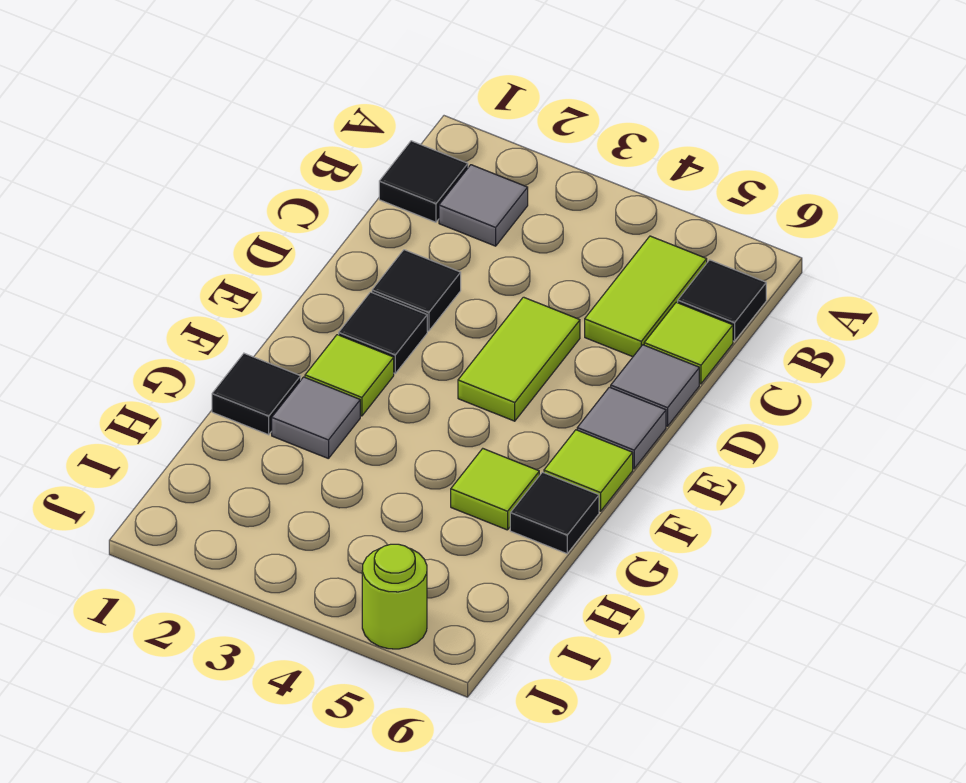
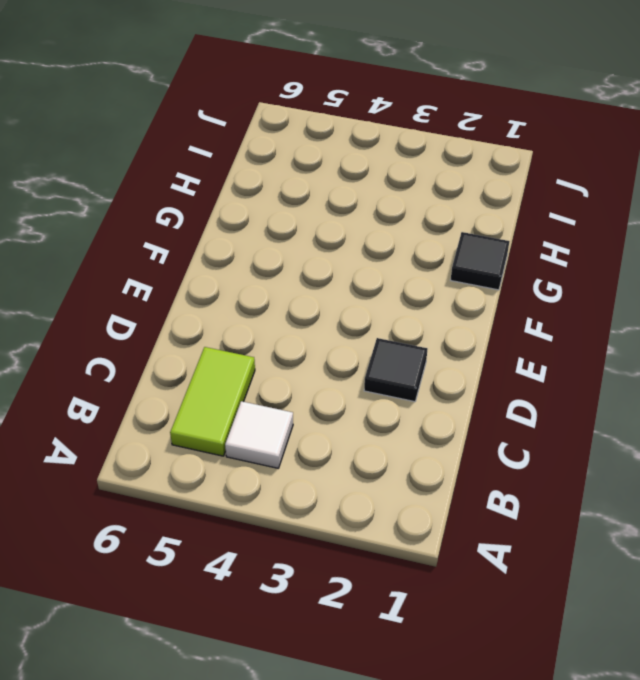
white tile B4 level 1 -> none
none -> black tile B1 level 1
none -> grey tile B2 level 1
none -> black tile B6 level 1

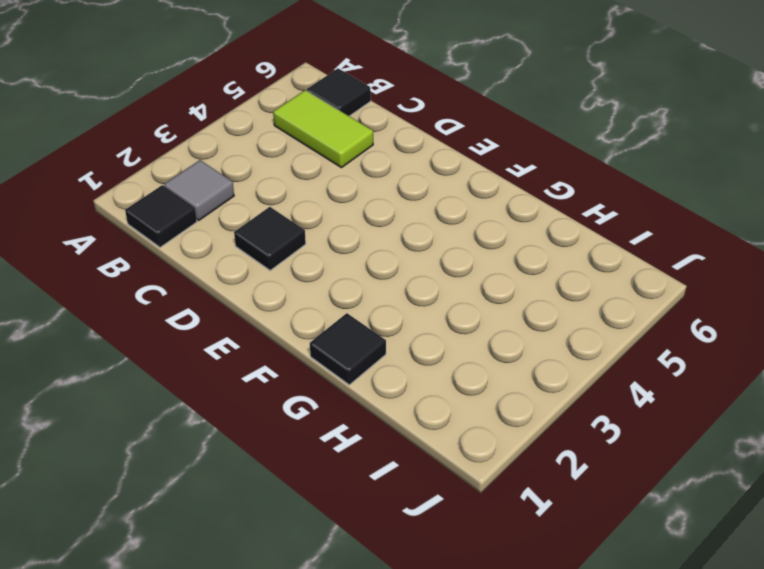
none -> lime tile C6 level 1
none -> lime tile D4:E4 level 1
none -> grey tile D6 level 1

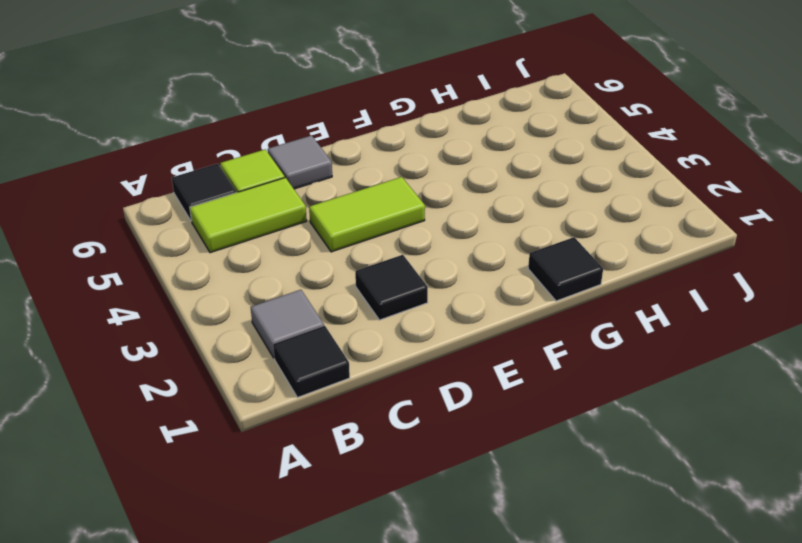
none -> black tile E2 level 1
none -> grey tile E6 level 1
none -> lime tile F2 level 1

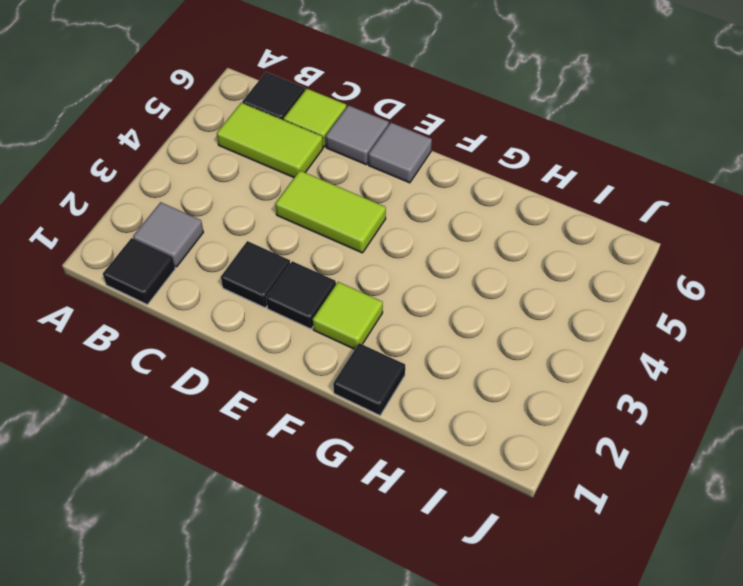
none -> lime tile F6 level 1
none -> grey tile G2 level 1
none -> lime tile G5 level 1

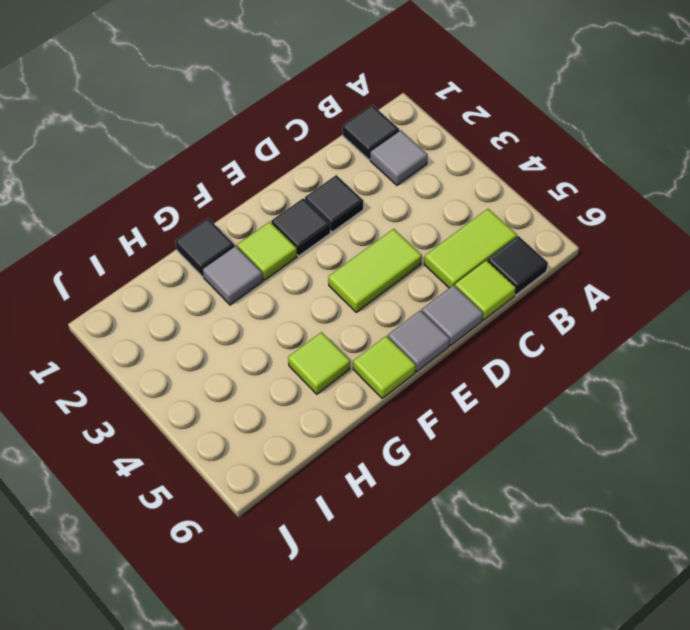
none -> black tile G6 level 1
none -> lime round brick J5 level 1

